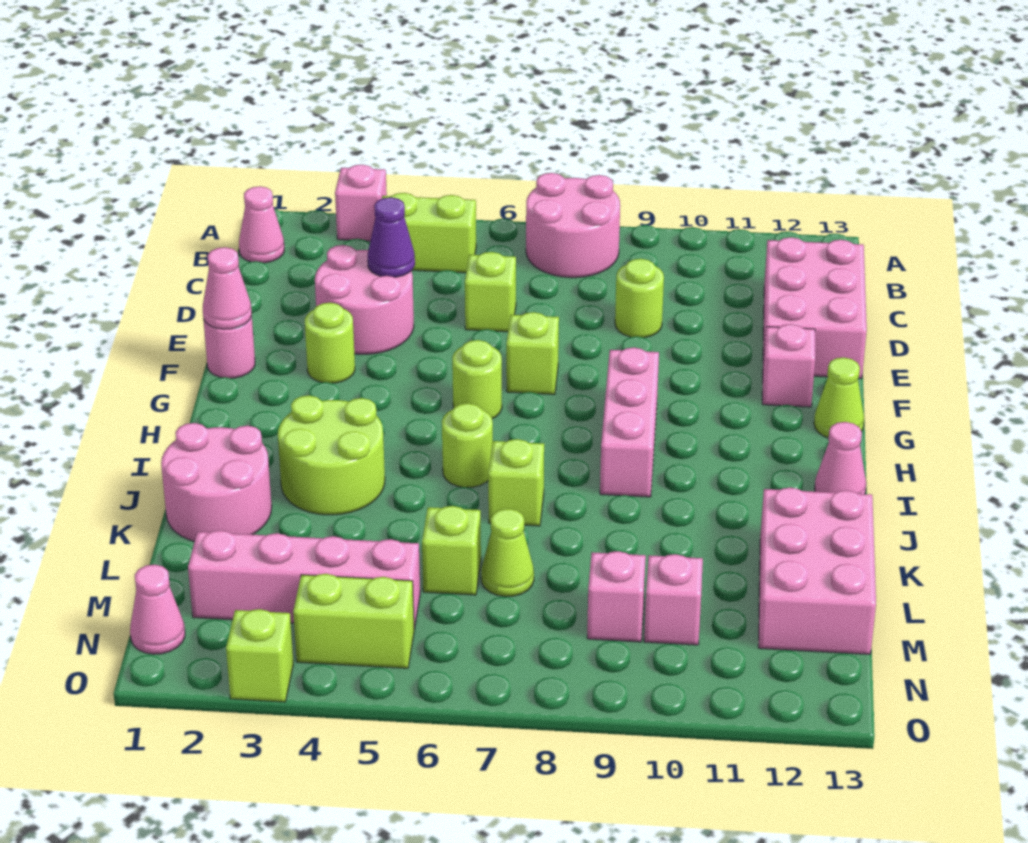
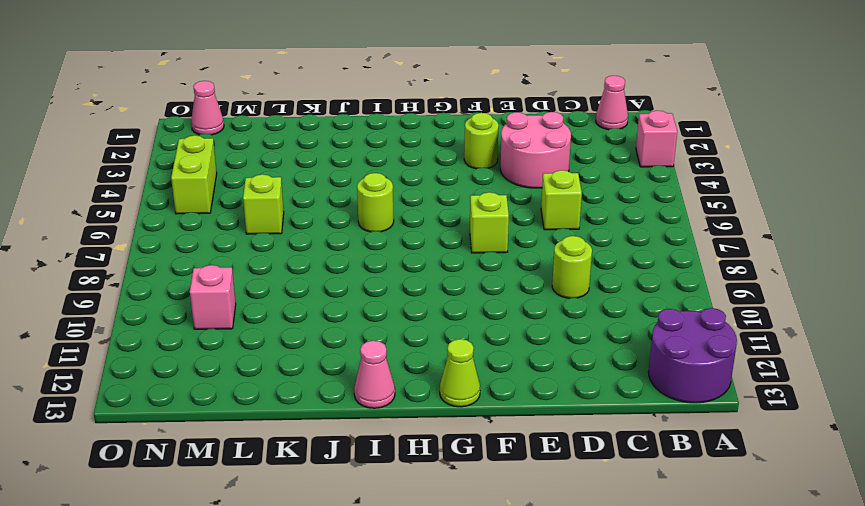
purple round brick A12:B13 level 1 -> none
none -> pink round brick A7:B8 level 1
none -> lime brick B4:B5 level 1
none -> pink brick C12:E13 level 1
none -> pink round brick F1 level 1

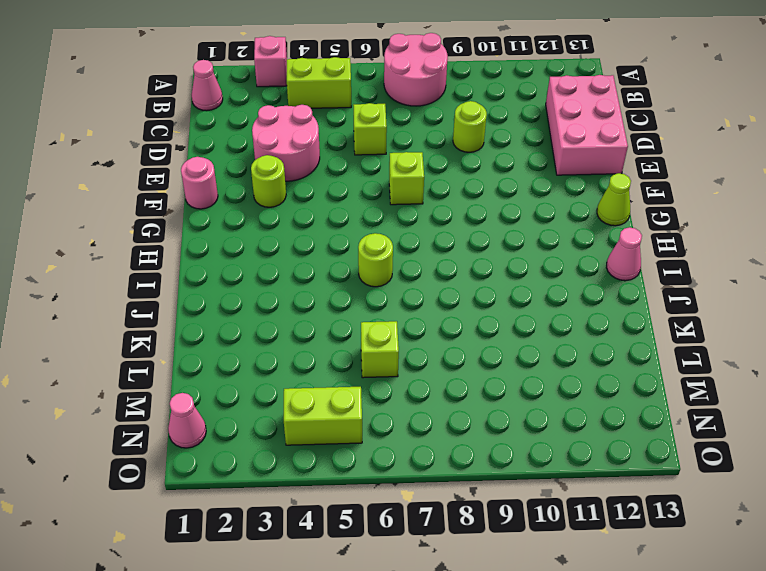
none -> pink brick F12 level 1
none -> lime round brick G6 level 1
none -> pink brick G9:I9 level 1
none -> lime round brick I3:J4 level 1

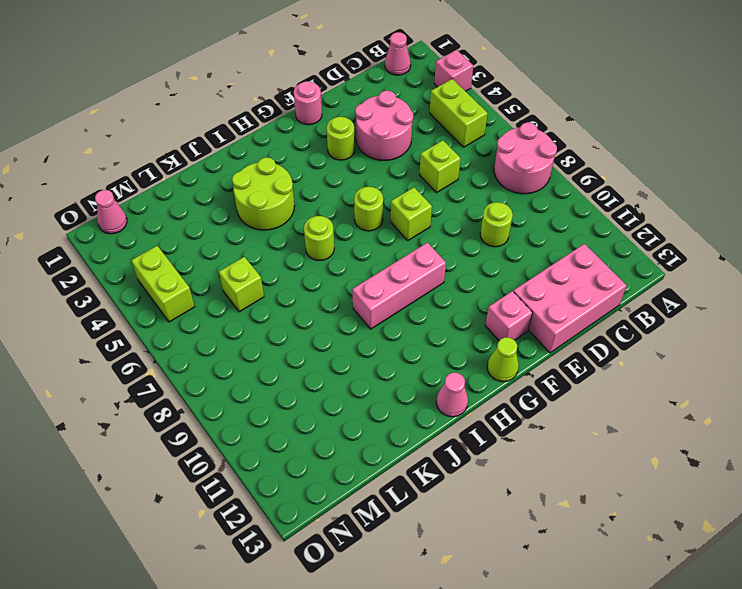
none -> pink round brick J1:K2 level 1
none -> lime brick J7 level 1
none -> pink brick K12:M13 level 1
none -> lime cone L7 level 1

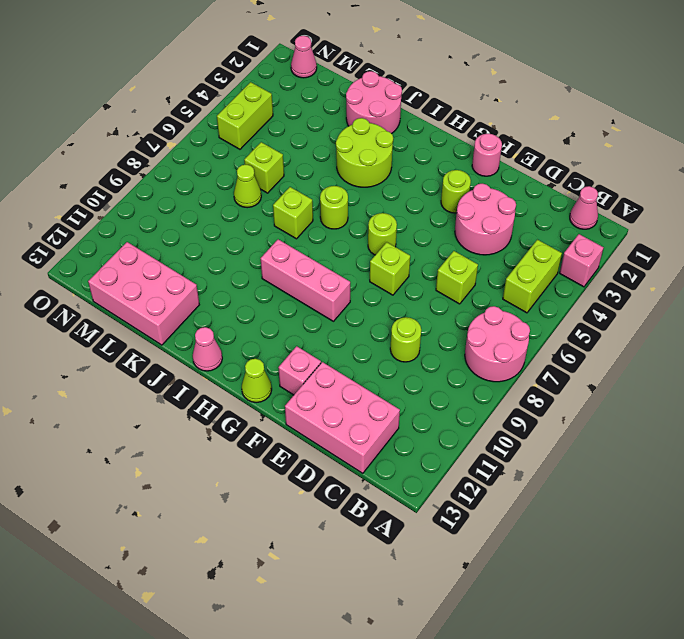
none -> pink brick M2:M5 level 1
none -> pink brick M9 level 1
none -> pink brick M10 level 1
none -> lime brick O3 level 1

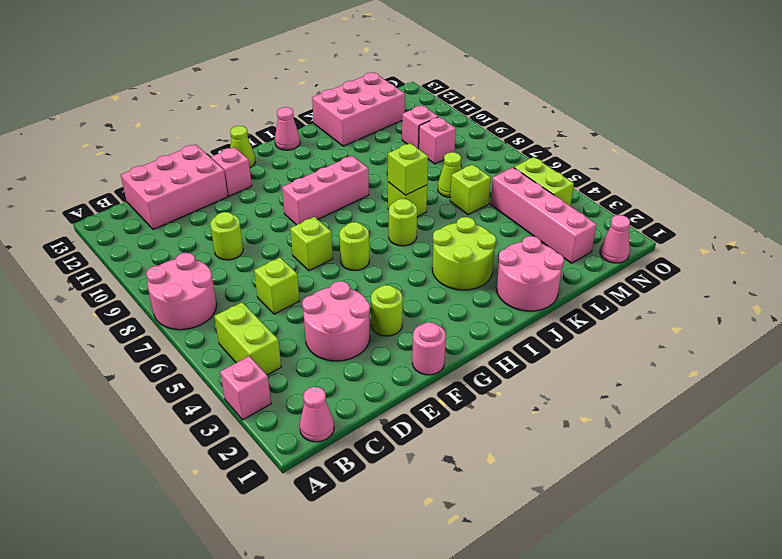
lime brick J7 level 2 -> lime brick O3 level 1
none -> purple cone D4 level 2
none -> pink cone F1 level 2

